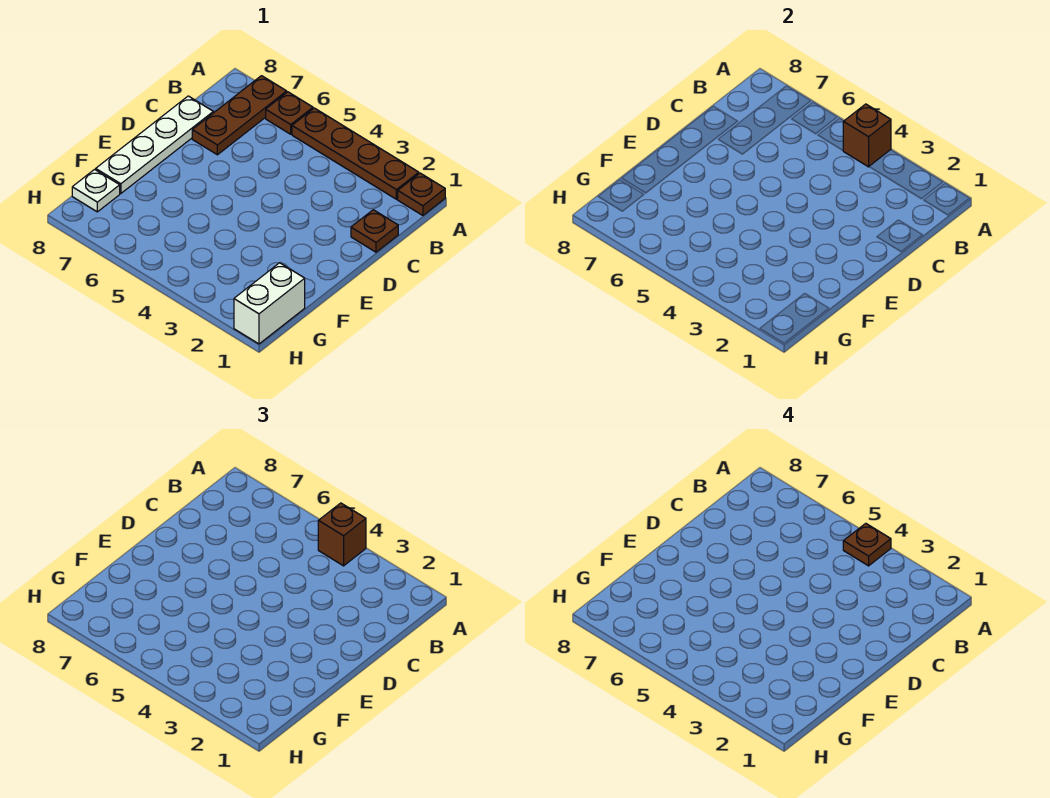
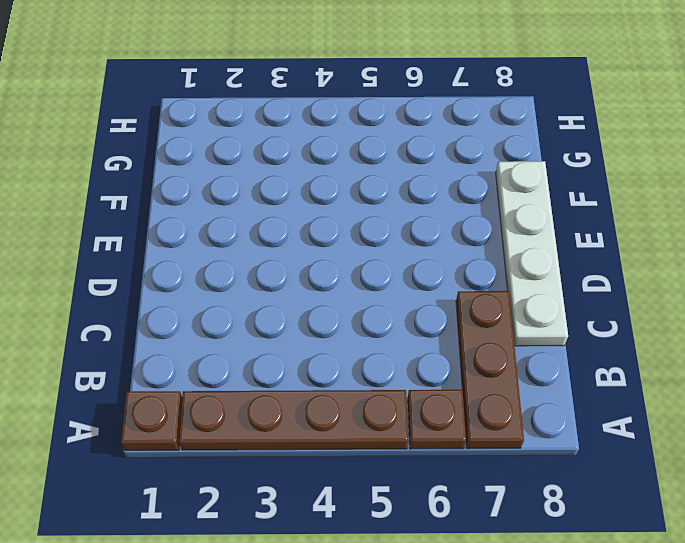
none -> brown plate C1 level 1
none -> white brick G1:H1 level 1

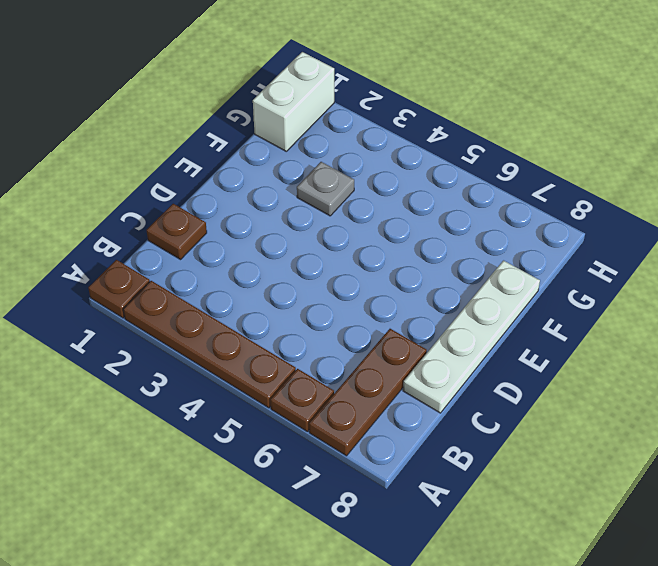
grey plate F3 level 1 -> none
none -> white plate G8 level 1
none -> brown brick A4 level 2

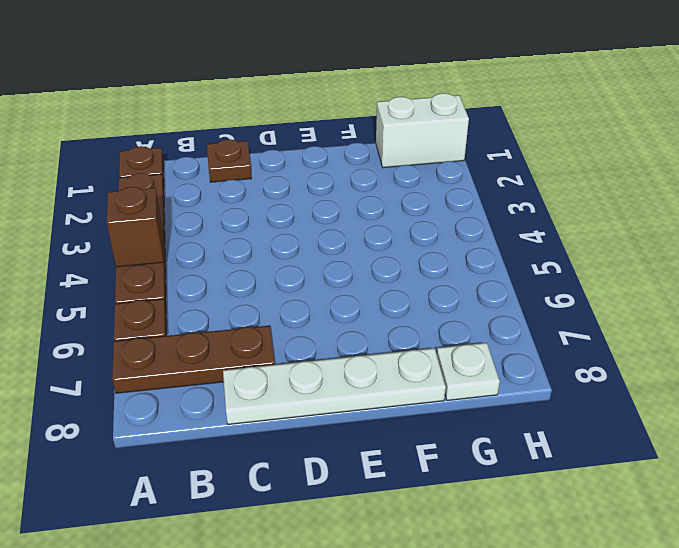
none -> brown brick A4 level 3
none -> brown plate A4 level 4

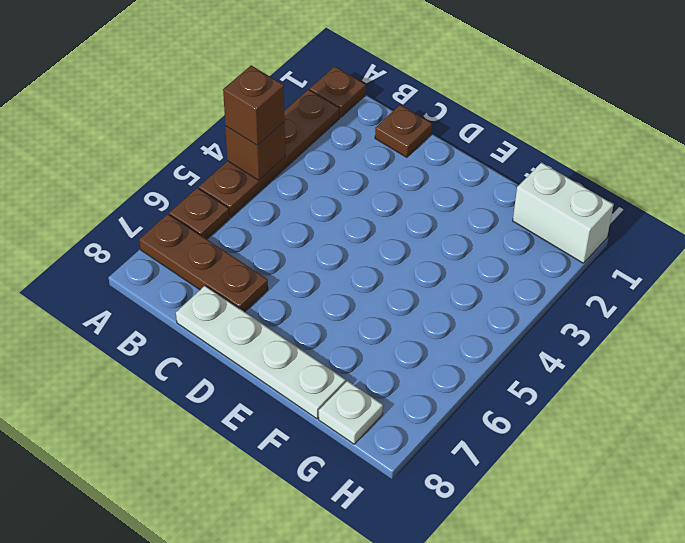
none -> brown plate A4 level 4

